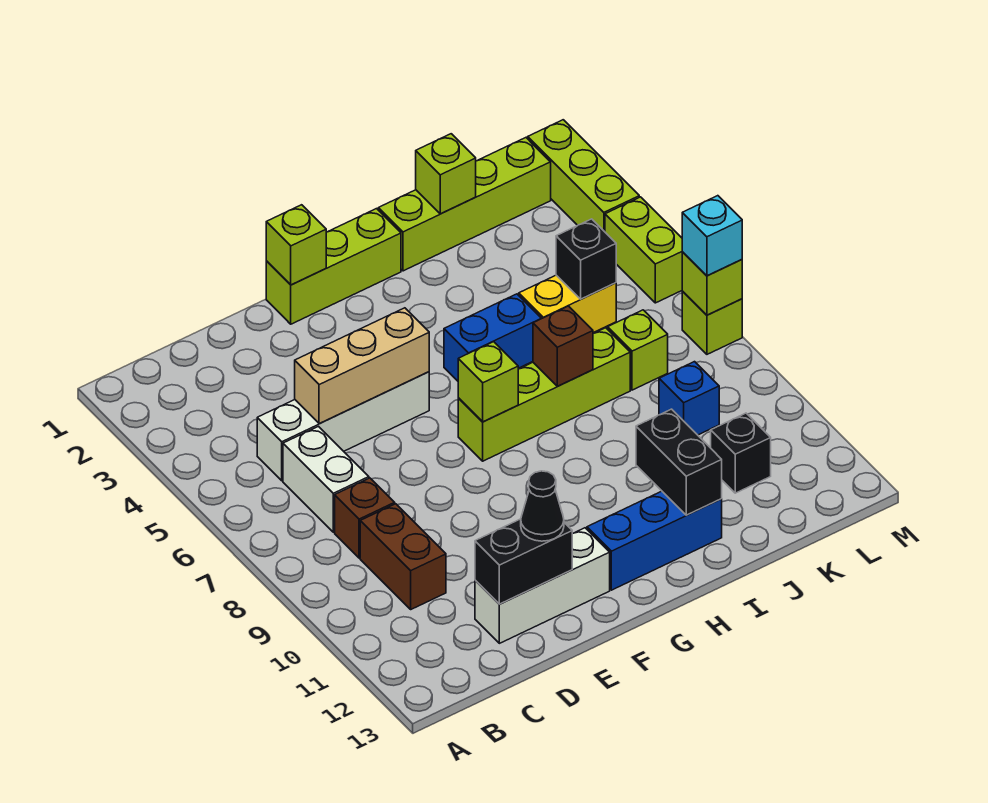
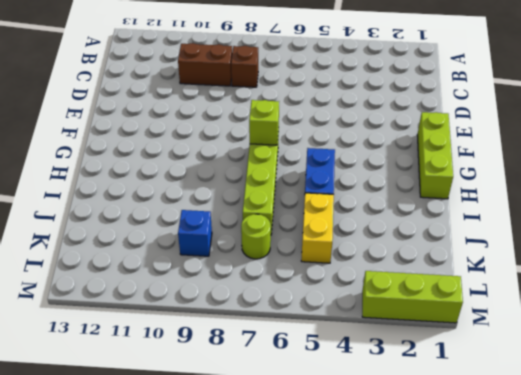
lime round brick K7 level 1 -> lime brick K7 level 1
none -> white brick C5:F5 level 1
none -> white brick C6:C7 level 1
none -> white brick D12:F12 level 1

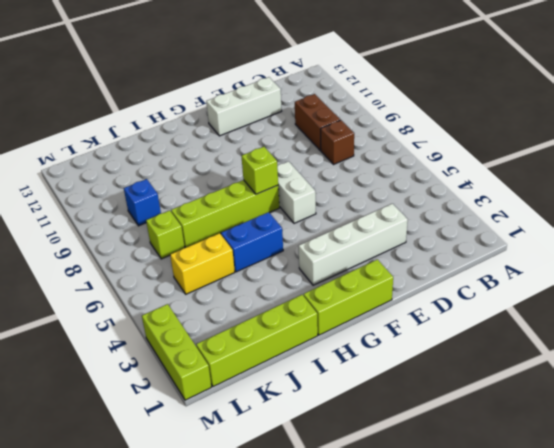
white brick D3:G3 level 1 -> white brick C5:F5 level 1
white brick F6:F7 level 1 -> white brick C6:C7 level 1
none -> blue brick G12:I12 level 1
none -> black brick K11 level 1
none -> lime brick M4:M5 level 1

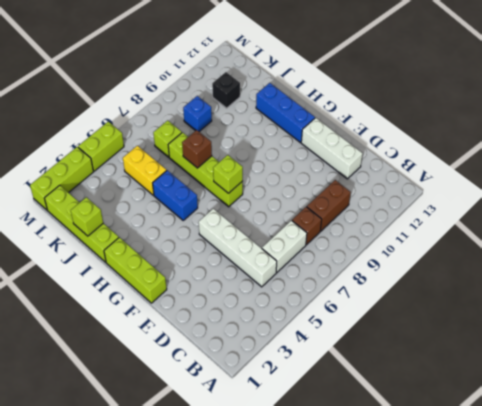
none -> lime brick M7 level 1
none -> tan brick D5:F5 level 2
none -> black brick D12:E12 level 2

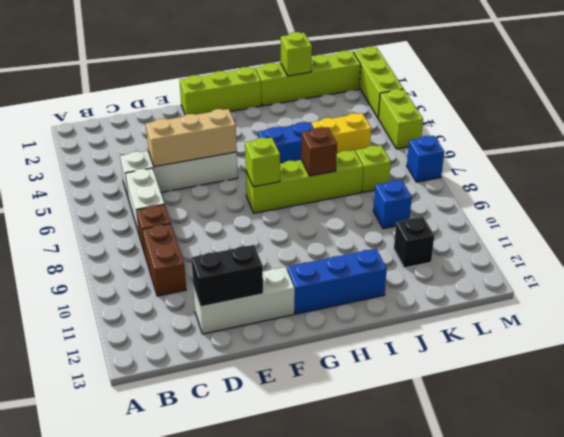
blue brick M7 level 1 -> lime brick M7 level 1
none -> lime brick F1 level 2
none -> black brick I11:I12 level 2
none -> black brick K5 level 2

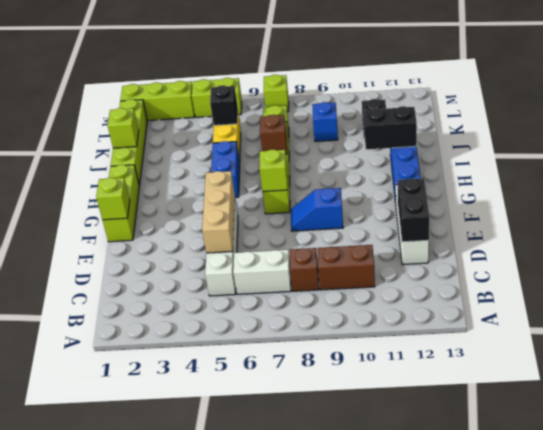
blue slope F8:F9 level 1 top 9 -> none
none -> lime brick M7 level 2
none -> black cone E12 level 3
none -> cyan brick M7 level 3

